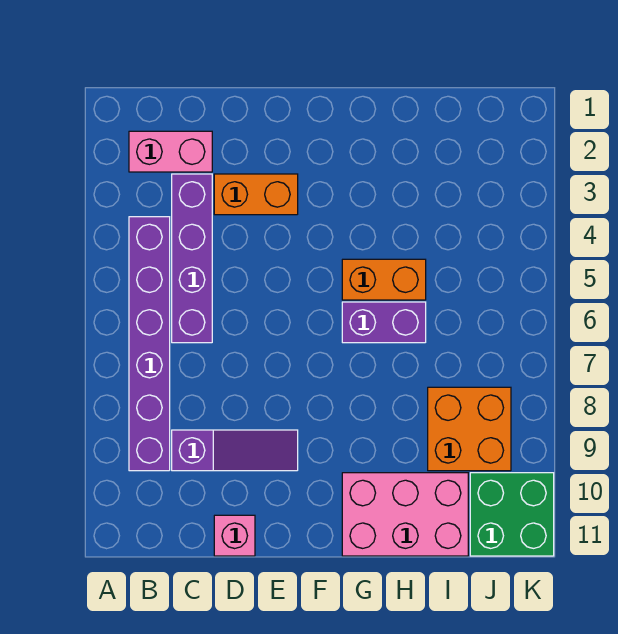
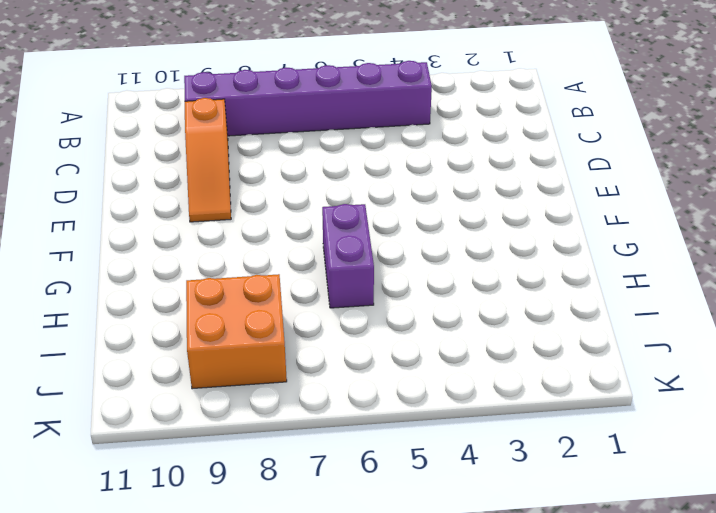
orange slope C9:E9 level 1 top C -> purple slope C9:E9 level 1 top C
none -> pink brick B2:C2 level 1
none -> purple brick C3:C6 level 1

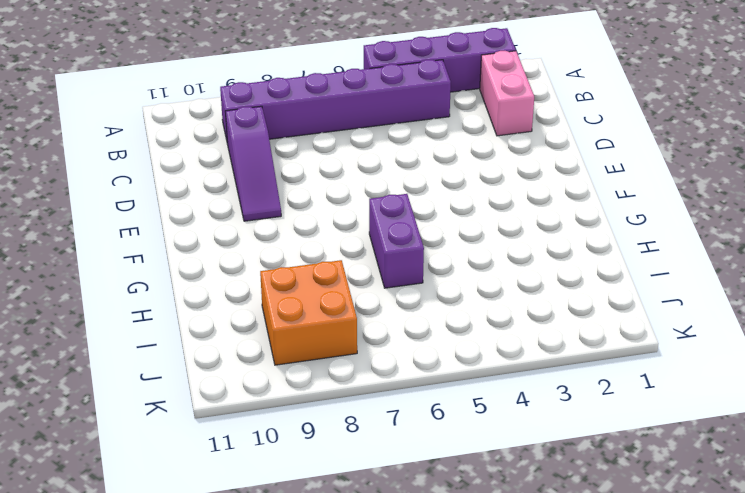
purple brick A2:A5 level 1 -> purple brick C3:C6 level 1
none -> orange brick D3:E3 level 1
none -> pink brick D11 level 1

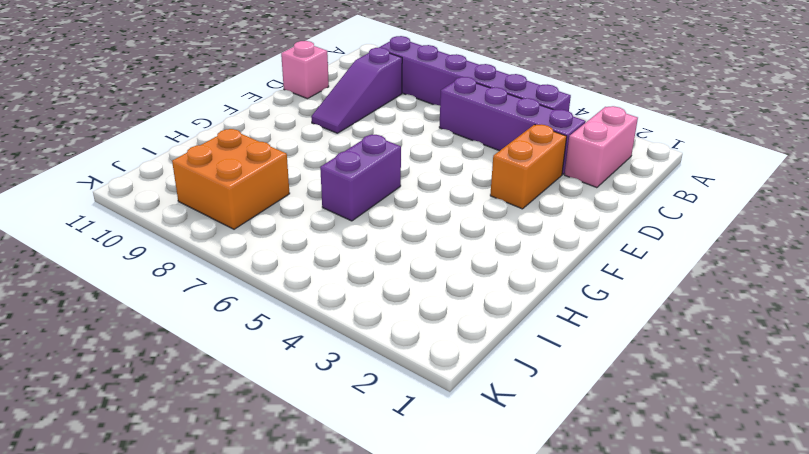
none -> orange brick G5:H5 level 1
none -> pink brick G10:I11 level 1

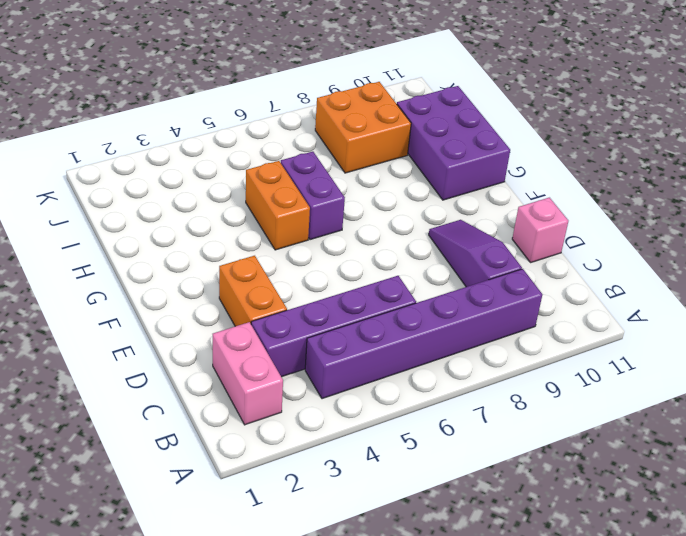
purple brick G10:I11 level 1 -> pink brick G10:I11 level 1
none -> green brick J10:K11 level 1

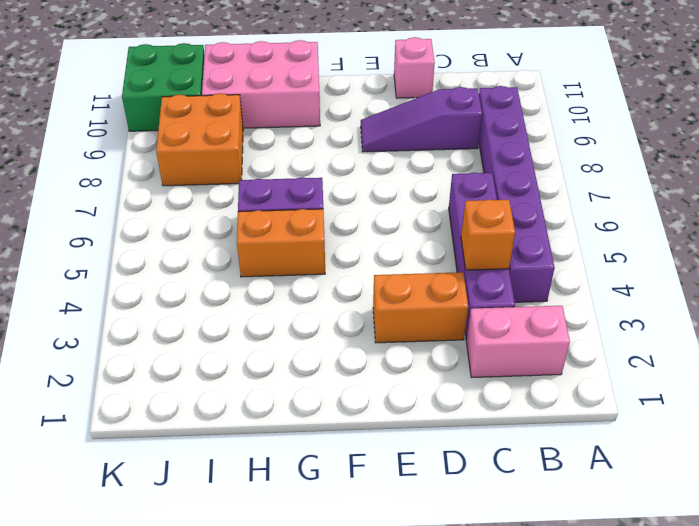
orange brick C4 level 2 -> none

